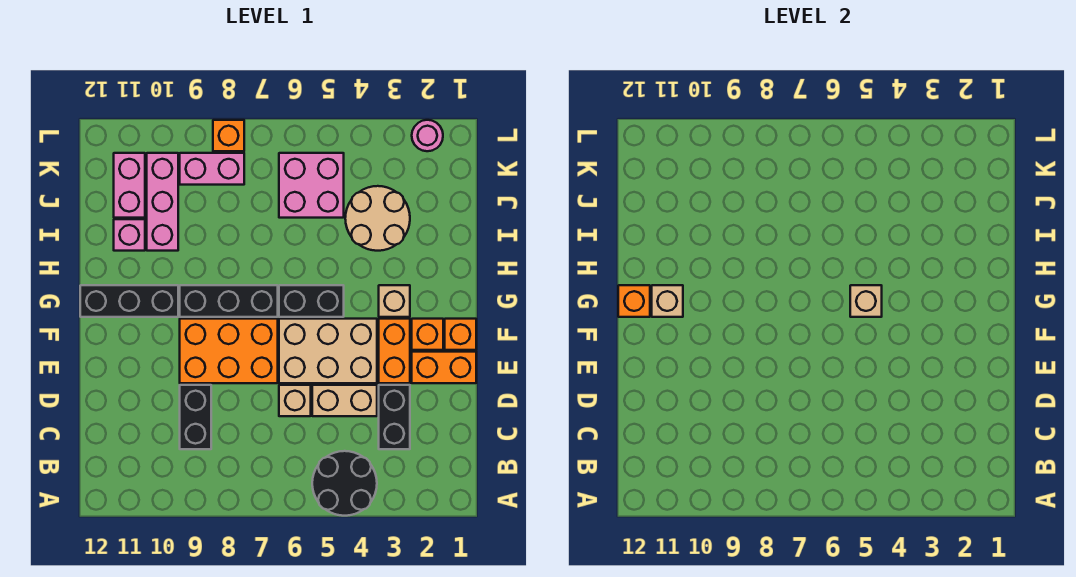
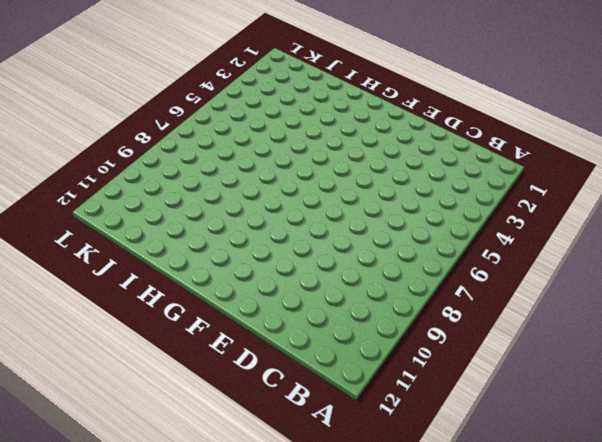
none -> black round brick A4:B5 level 1
none -> black brick C3:D3 level 1
none -> black brick C9:D9 level 1

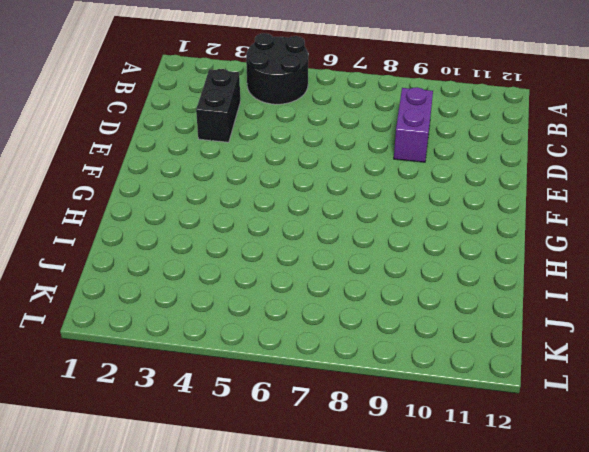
purple brick C9:D9 level 1 -> black brick C9:D9 level 1
none -> tan brick D4:D5 level 1
none -> tan brick D6 level 1
none -> orange brick E1:E2 level 1

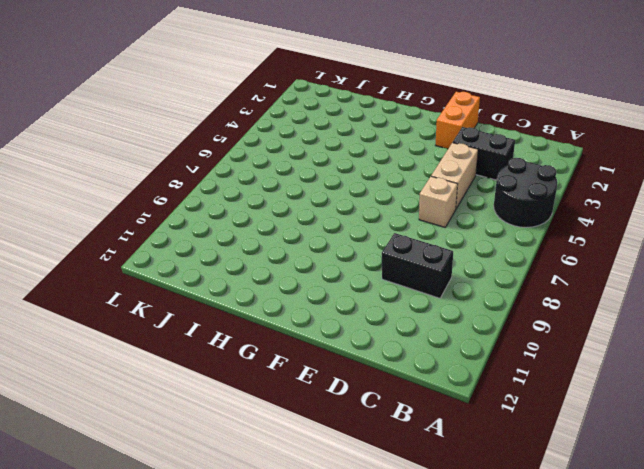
none -> orange brick E3:F3 level 1
none -> tan brick E4:F6 level 1
none -> orange brick E7:F9 level 1

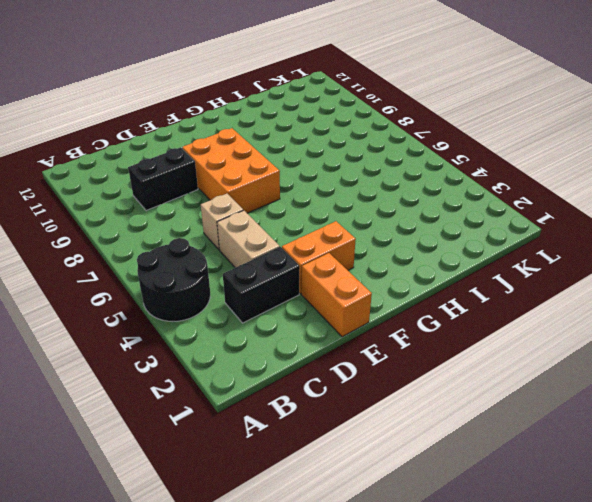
none -> tan brick E4:F6 level 1
none -> orange brick F1 level 1
none -> orange brick F2 level 1

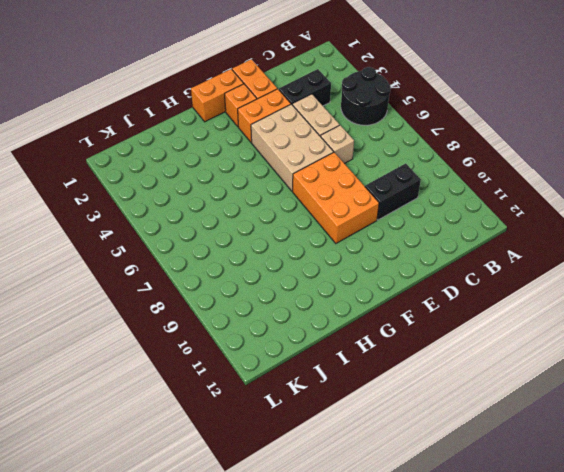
orange brick F1:G1 level 1 -> orange brick F1 level 1
none -> tan brick G3 level 1
none -> black brick G5:G6 level 1
none -> black brick G7:G9 level 1

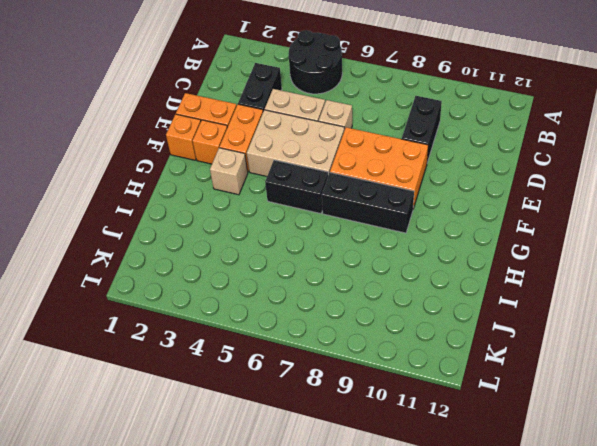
none -> black brick G10:G12 level 1
none -> tan round brick I3:J4 level 1
none -> pink brick I10:K10 level 1

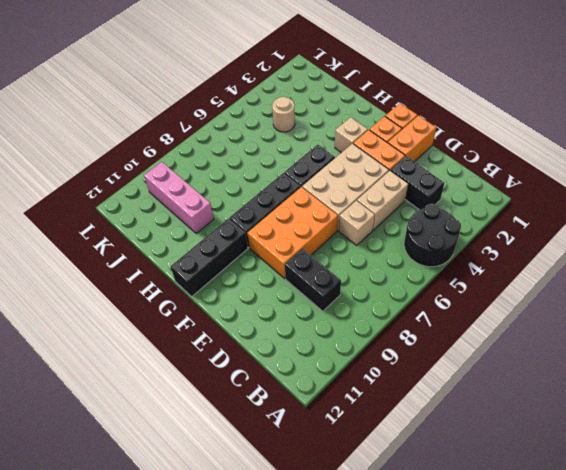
tan round brick J4 level 1 -> tan round brick I3:J4 level 1
none -> pink brick I11 level 1
none -> pink brick J5:K6 level 1
none -> pink brick J11:K11 level 1

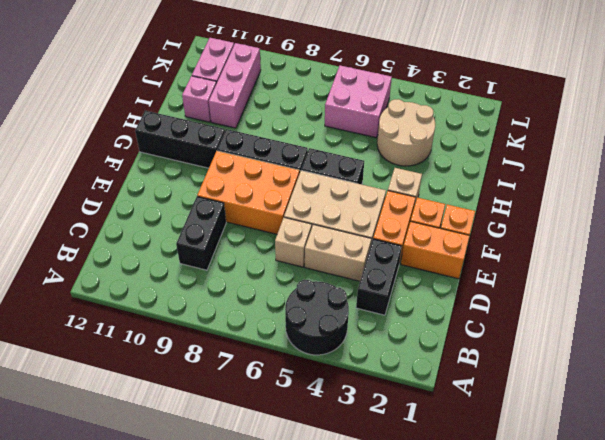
none -> pink brick K8:K9 level 1
none -> pink round brick L2 level 1
none -> orange brick L8 level 1

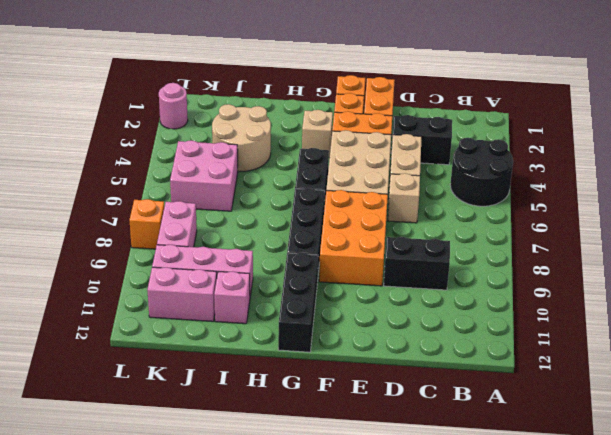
none -> tan brick G5 level 2
none -> tan brick G11 level 2
none -> orange brick G12 level 2

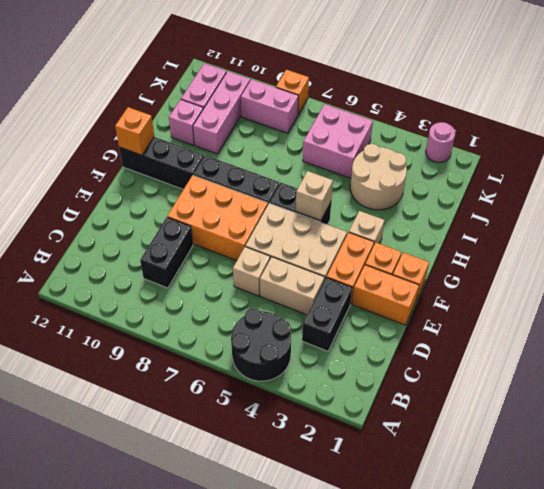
none -> tan brick G11 level 2

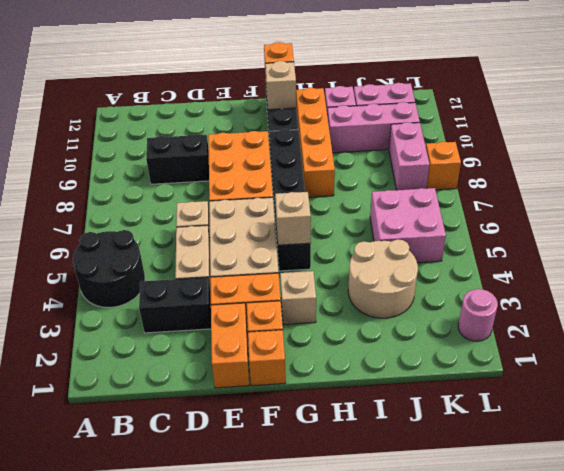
orange brick H8:H11 level 1 -> none

